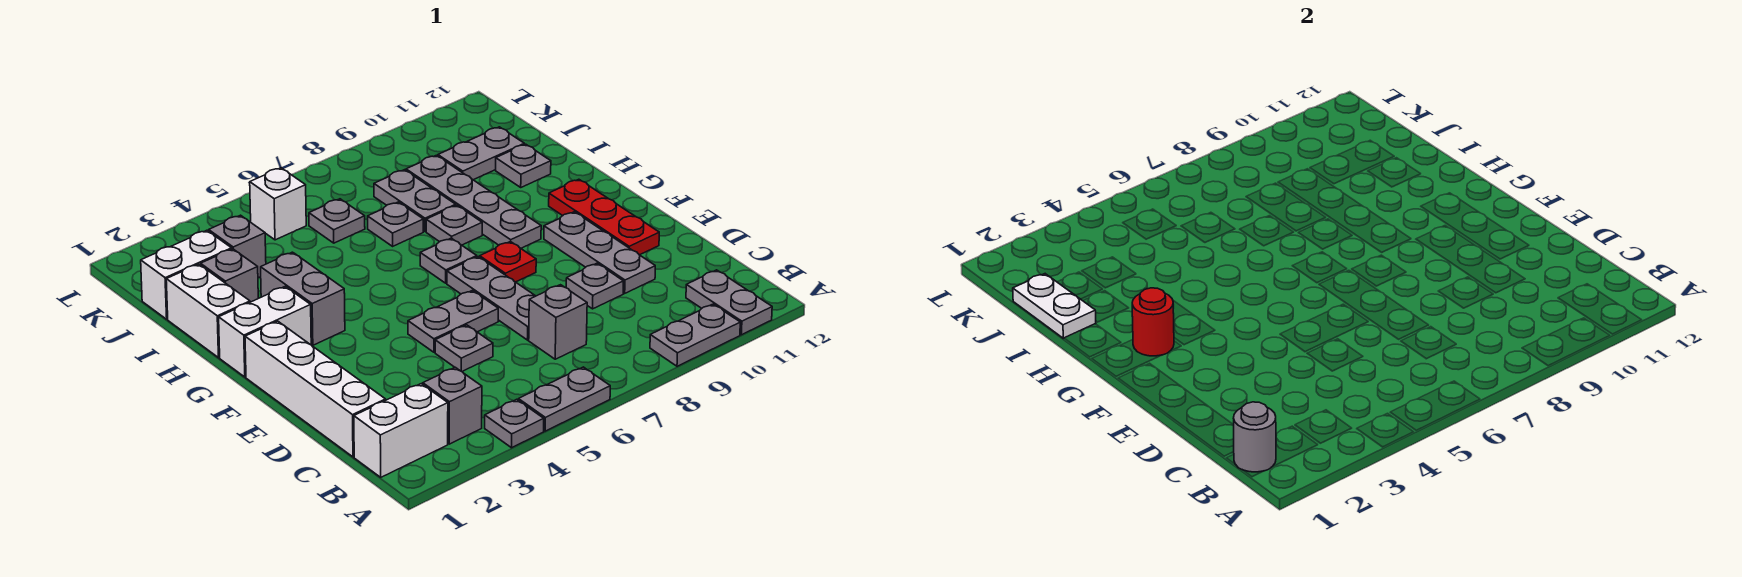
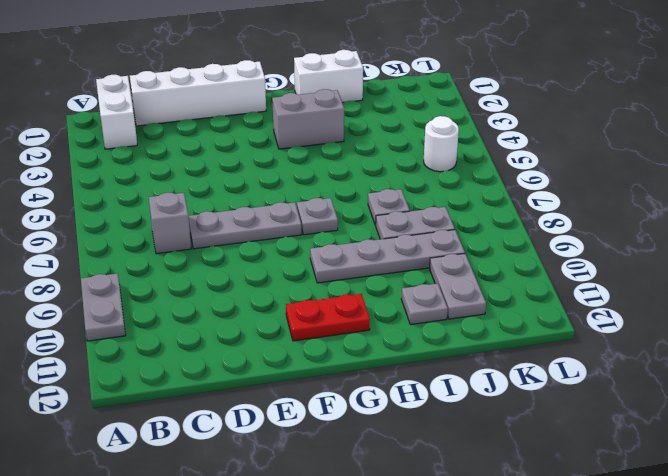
red plate F11:G11 level 1 -> red plate E11:G11 level 1
white round brick K5 level 1 -> white brick K5 level 1
none -> grey plate A4 level 1
none -> grey plate A5:A6 level 1
none -> grey plate A11:B11 level 1
none -> grey brick B3 level 1

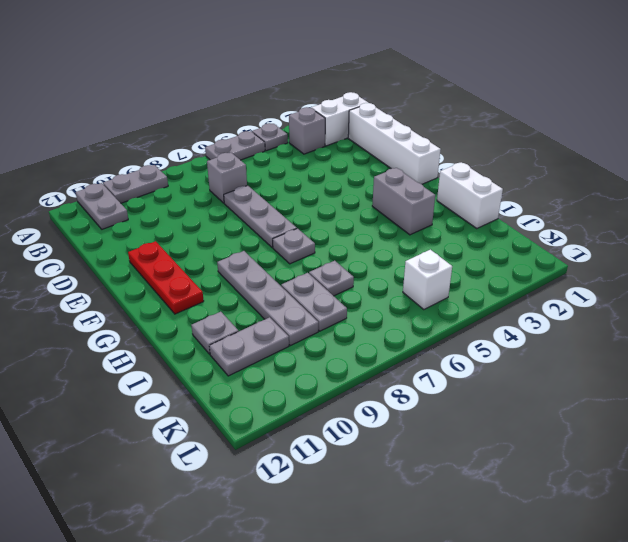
none -> grey plate D5 level 1
none -> grey plate D9 level 1
none -> grey plate D10:F10 level 1
none -> grey plate E5:E6 level 1

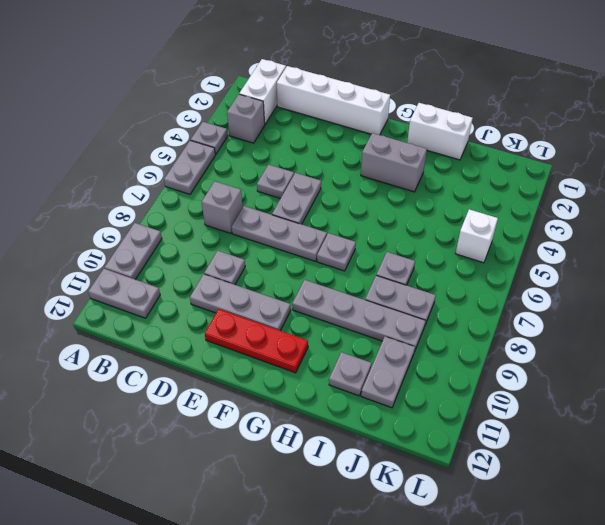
none -> red plate F8 level 1
none -> white brick G1:G2 level 1
none -> grey plate H8 level 1
none -> grey brick I2 level 1

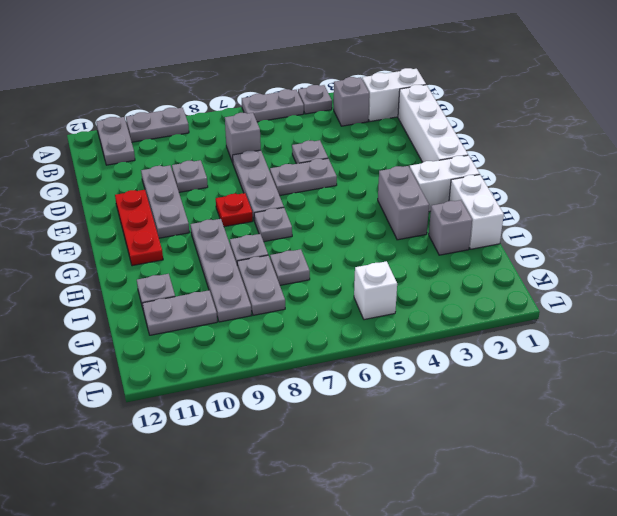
none -> white brick J1:J2 level 1
none -> grey brick J3 level 1
none -> grey plate J6 level 1
none -> grey round brick B1 level 2

